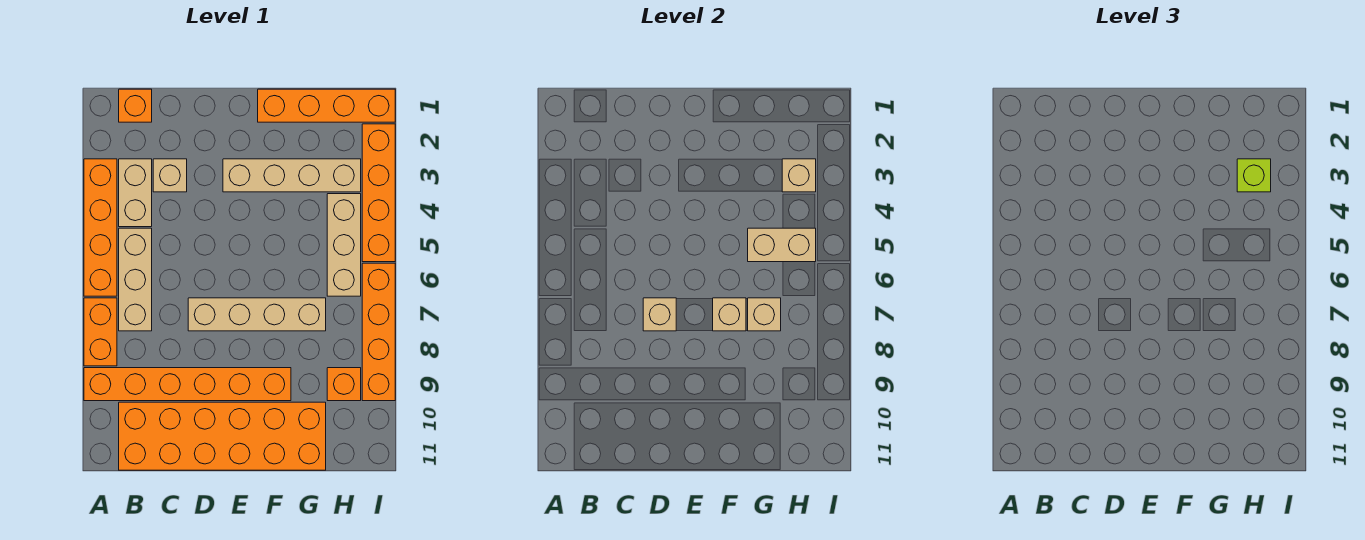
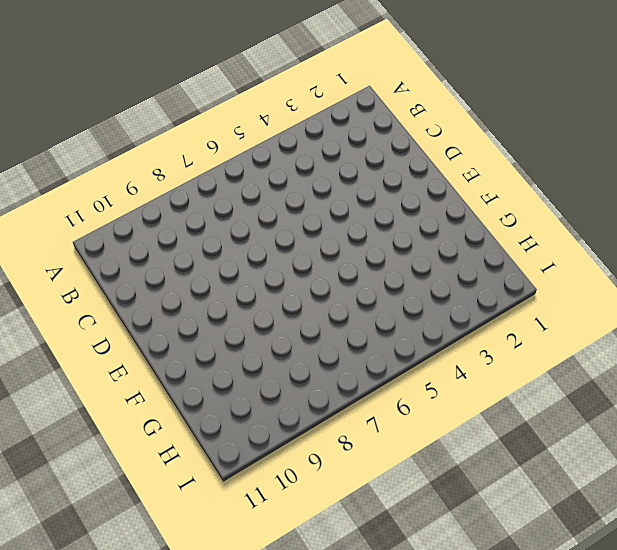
none -> orange brick A3:A6 level 1
none -> orange brick A7:A8 level 1
none -> orange brick A9:F9 level 1

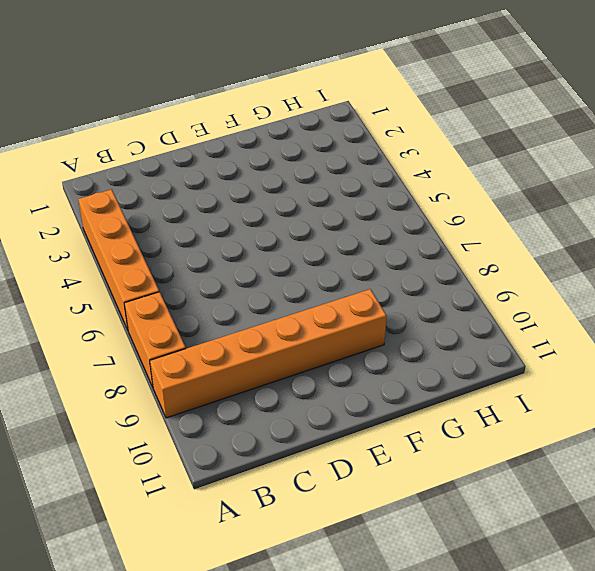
none -> orange brick B1 level 1
none -> tan brick B3:B4 level 1
none -> tan brick B5:B7 level 1

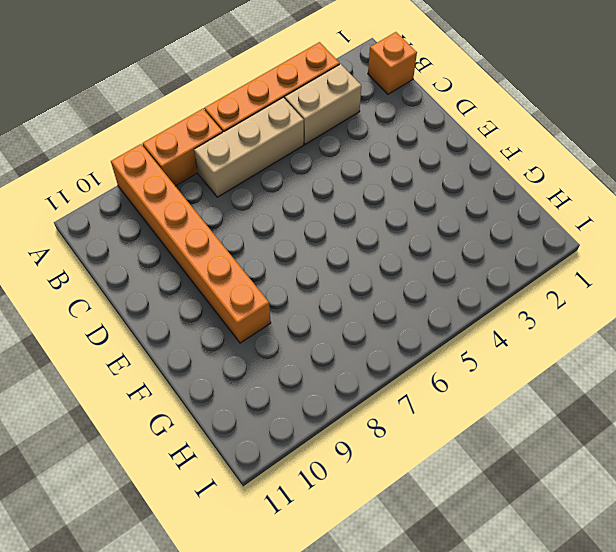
none -> orange brick B10:G11 level 1
none -> tan brick C3 level 1
none -> tan brick D7:G7 level 1

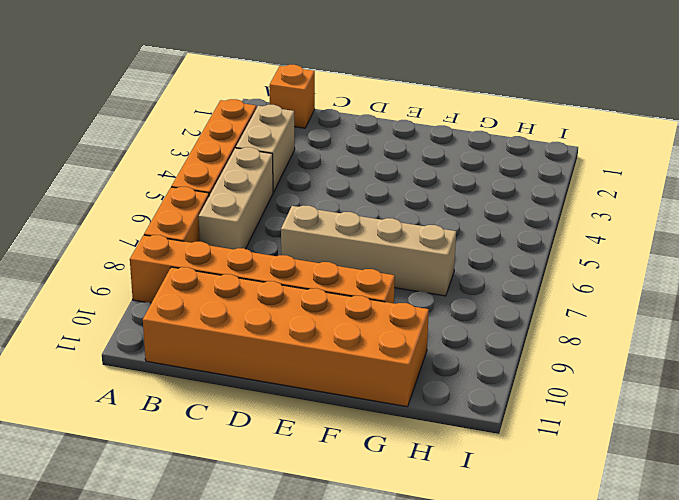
none -> tan brick C3 level 1
none -> tan brick E3:H3 level 1
none -> orange brick F1:I1 level 1

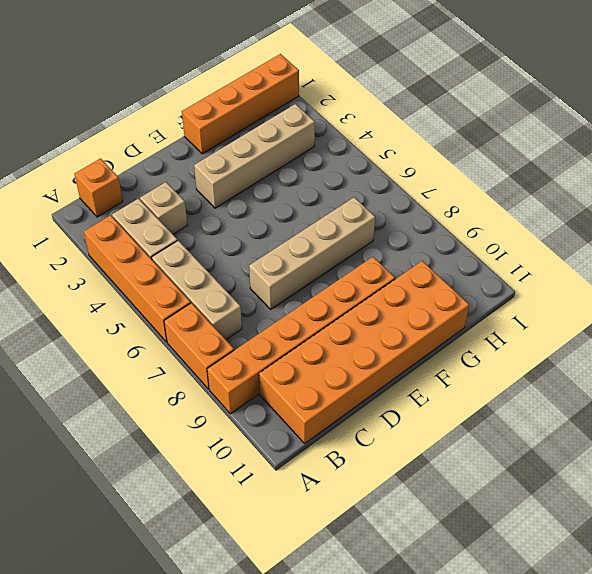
none -> tan brick H4:H6 level 1
none -> orange brick H9 level 1
none -> orange brick I2:I5 level 1

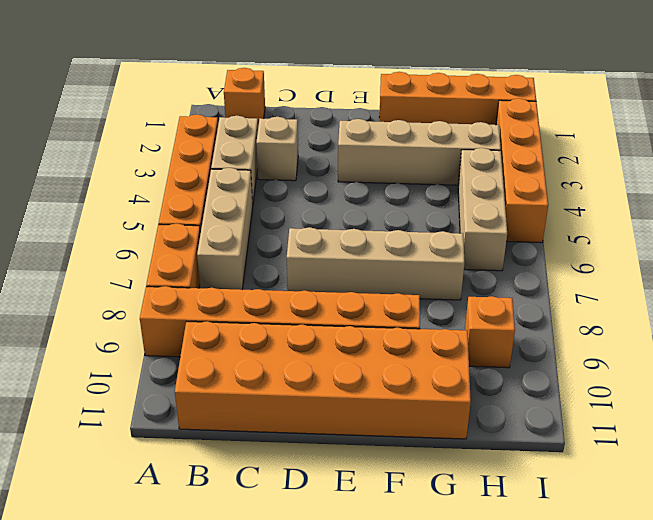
none -> orange brick I6:I9 level 1
none -> tan brick D7 level 2
none -> tan brick F7 level 2

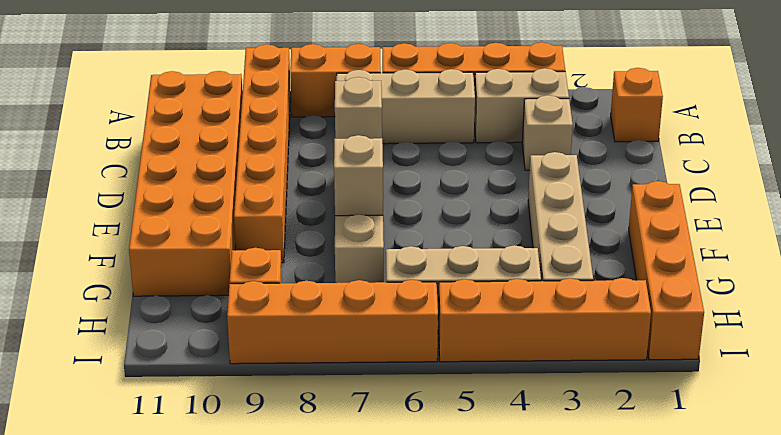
none -> tan brick G5:H5 level 2
none -> tan brick G7 level 2
none -> tan brick H3 level 2

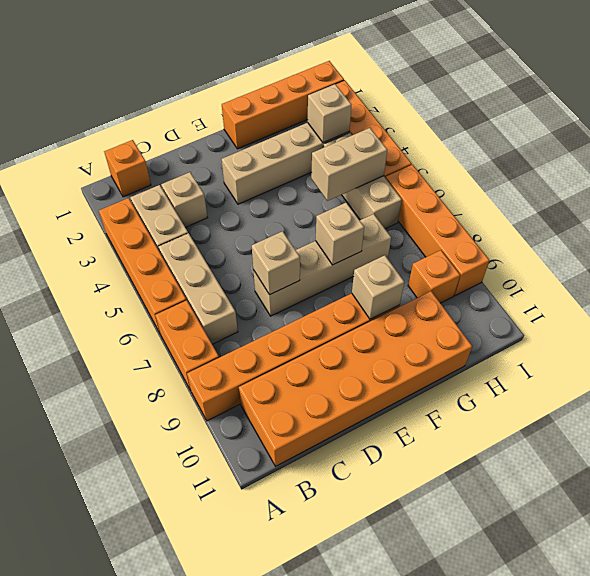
tan brick F9 level 2 -> tan brick G7 level 2
none -> lime brick H3 level 3

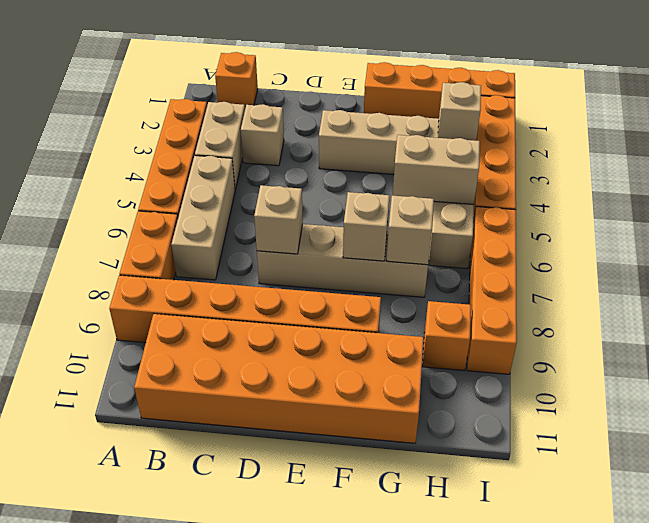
none -> lime brick H3 level 3

